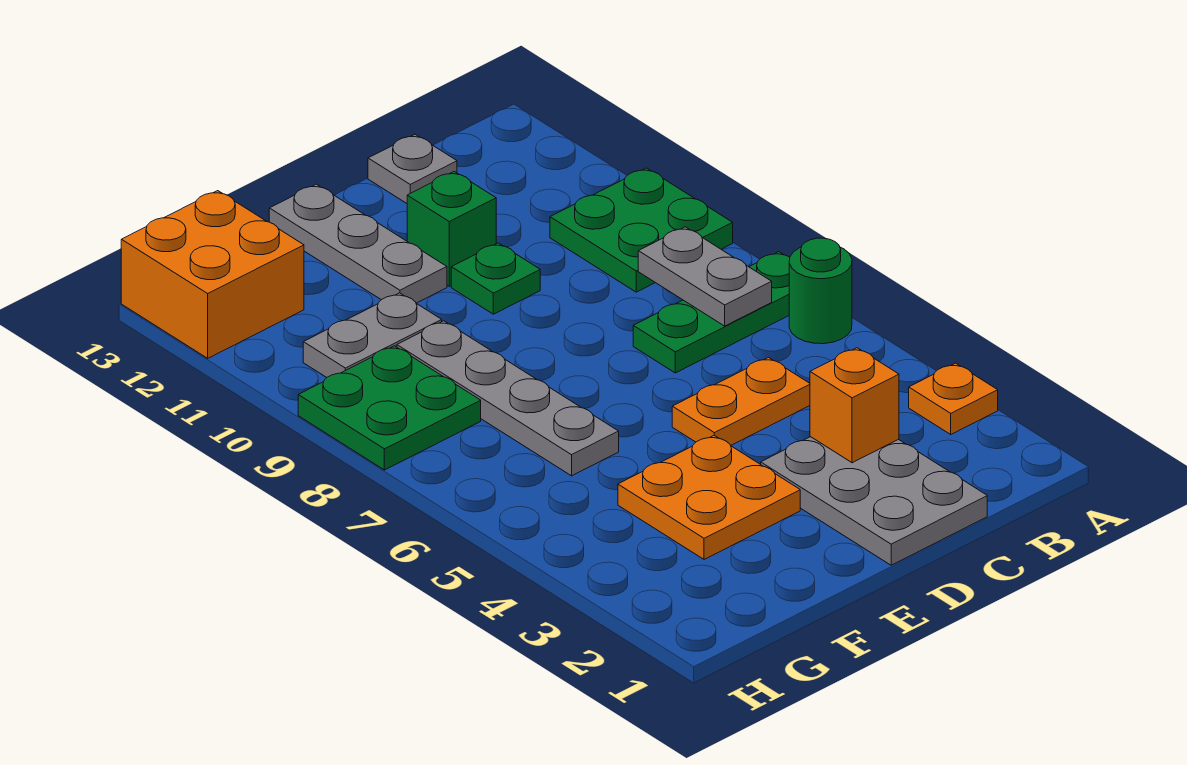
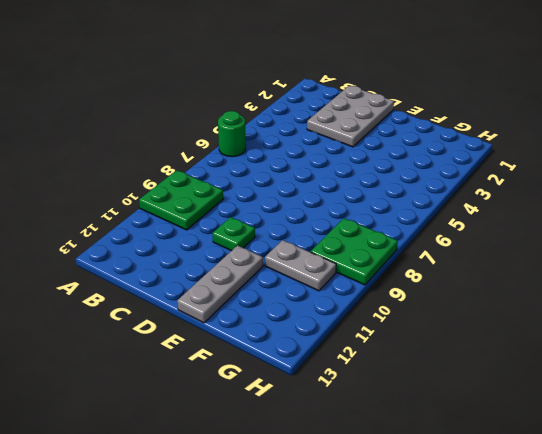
none -> orange plate A3 level 1
none -> green plate A7:C7 level 1
none -> orange plate C5:D5 level 1

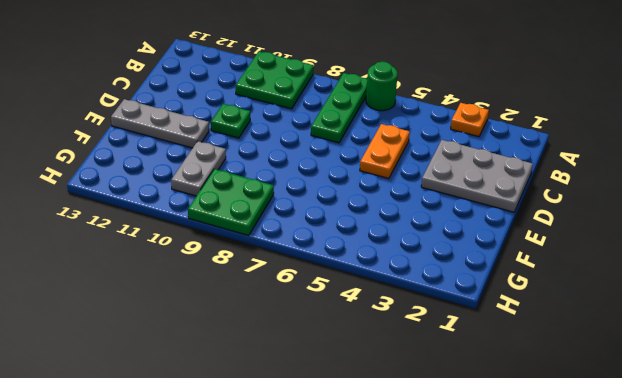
none -> grey plate C13 level 1
none -> green brick D11 level 1
none -> orange plate E3:F4 level 1

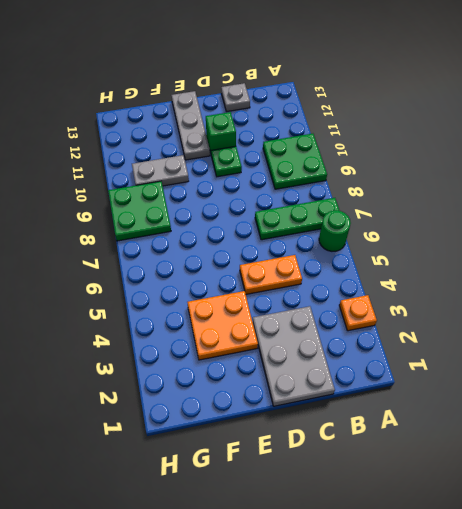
none -> grey plate F6:F9 level 1
none -> orange brick G12:H13 level 1
none -> grey plate B7:B8 level 2

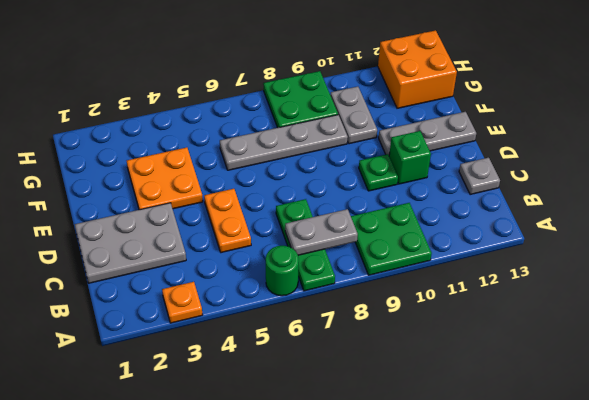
none -> orange brick C3 level 2

